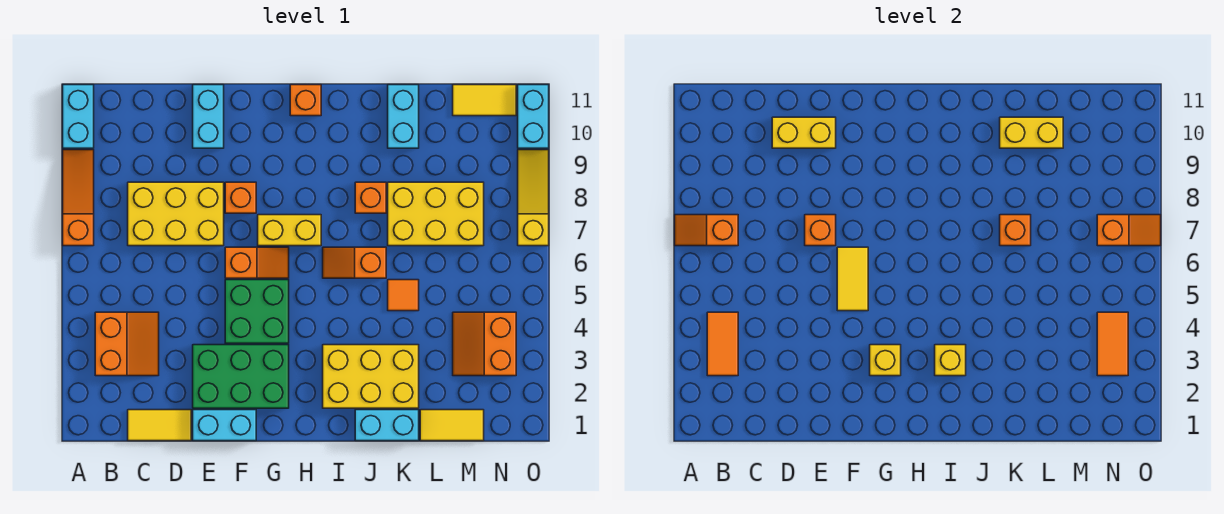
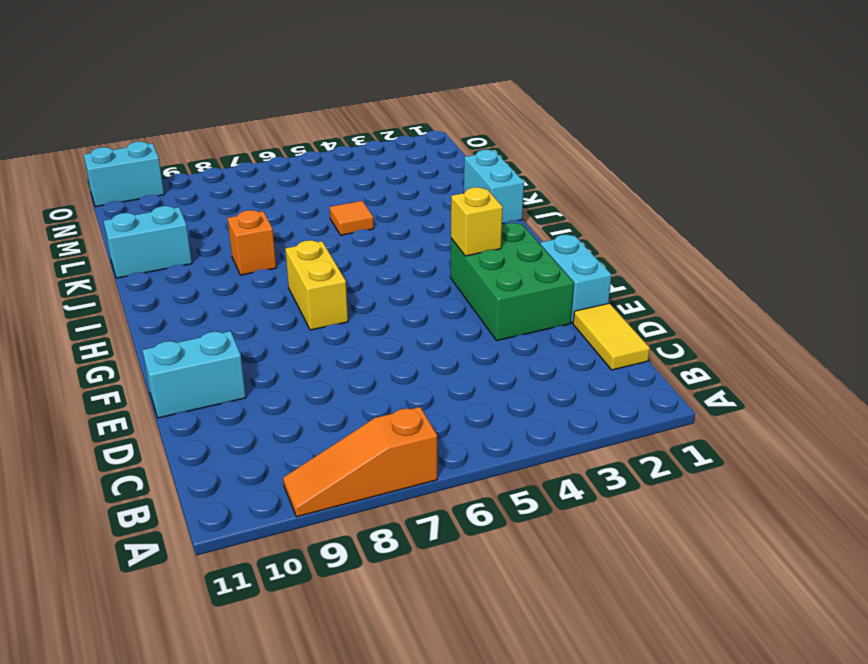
none -> cyan brick A10:A11 level 1
none -> orange slope B3:C4 level 1 top B
none -> yellow brick C7:E8 level 1
none -> green brick F4:G5 level 1

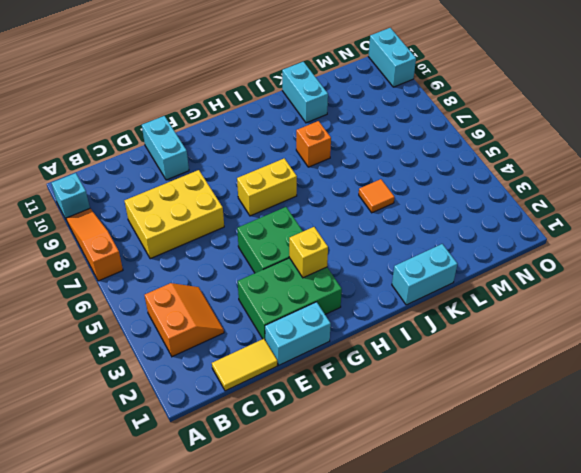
cyan brick A10 level 1 -> cyan brick A10:A11 level 1
none -> orange slope F6:G6 level 1 top F
none -> orange brick F8 level 1
none -> orange brick H11 level 1
none -> yellow brick I2:K3 level 1

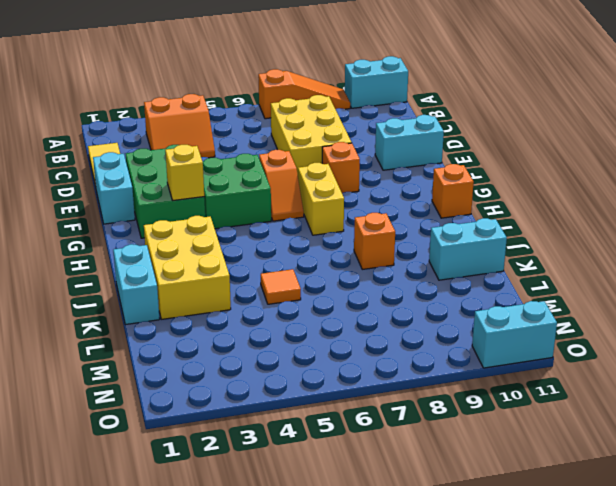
none -> orange slope I6:J6 level 1 top J
none -> yellow brick K7:M8 level 1
none -> yellow tile L1:M1 level 1
none -> orange slope M3:N4 level 1 top N

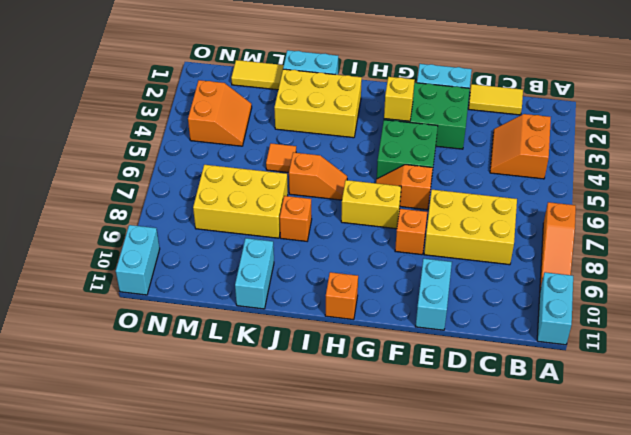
none -> yellow tile M11:N11 level 1
none -> yellow slope O7:O9 level 1 top 7
none -> orange slope A7:B7 level 2 top B
none -> orange tile B3:B4 level 2

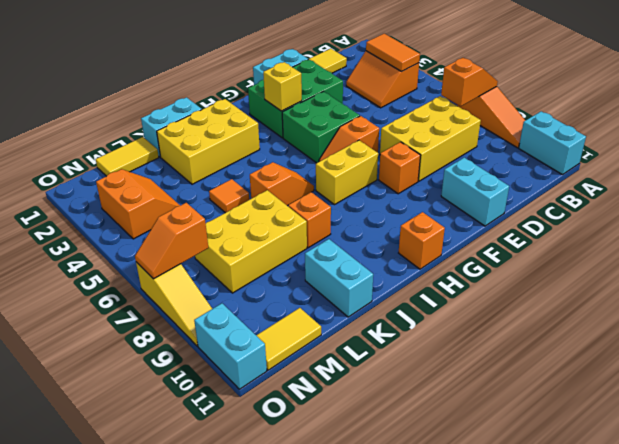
none -> yellow brick D10:E10 level 2
none -> orange brick E7 level 2
none -> yellow tile F5:F6 level 2
none -> yellow brick I3 level 2

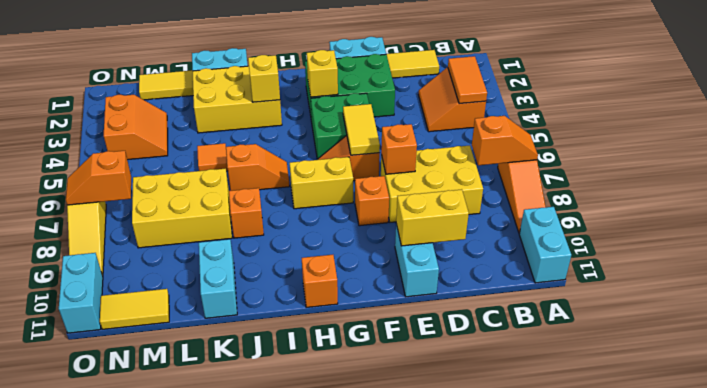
none -> orange brick K7 level 2
none -> yellow brick K10:L10 level 2
none -> orange tile N3:N4 level 2

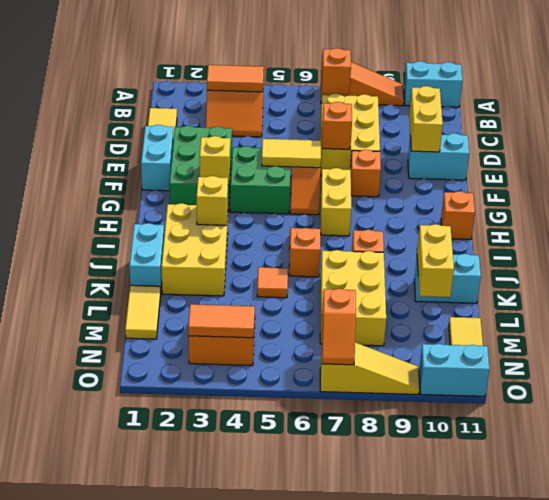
none -> orange brick K7 level 2

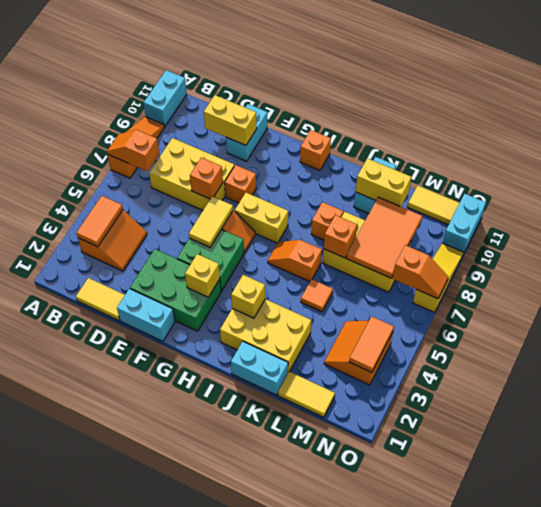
orange tile L7:M9 level 2 -> none

